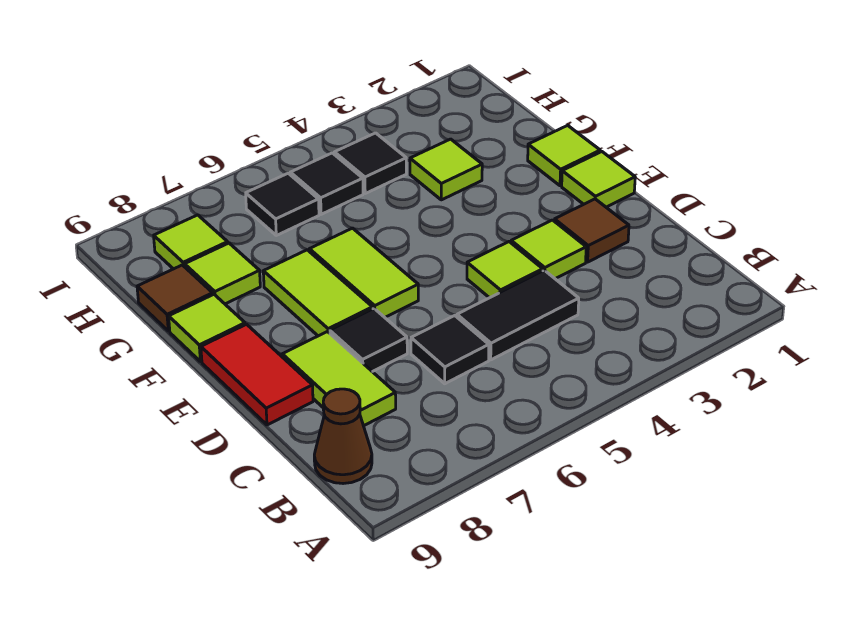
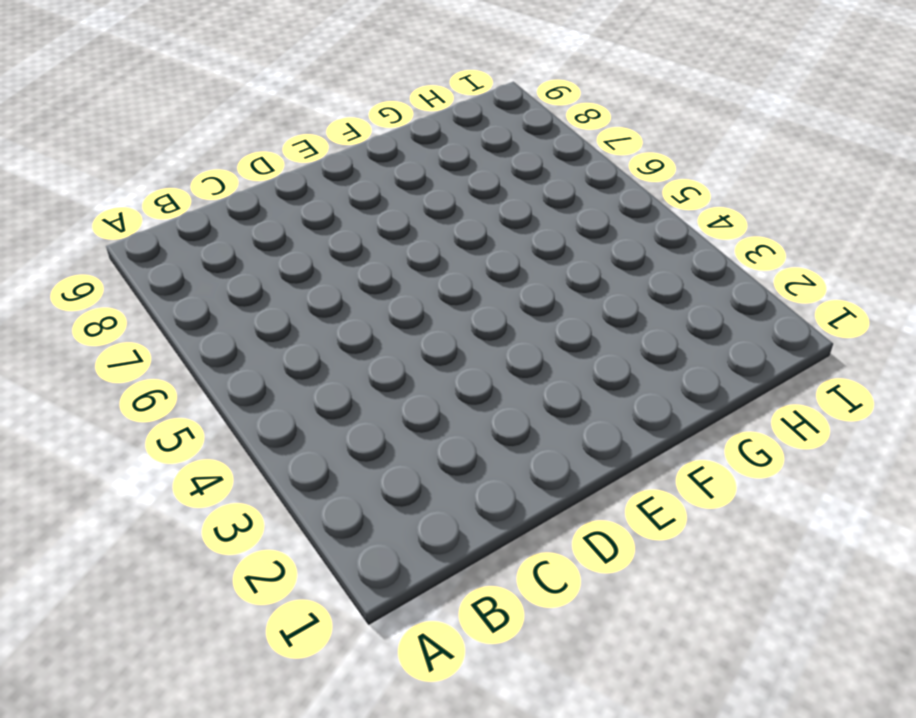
none -> brown cone B9 level 1
none -> black tile C4:C5 level 1
none -> black tile C6 level 1

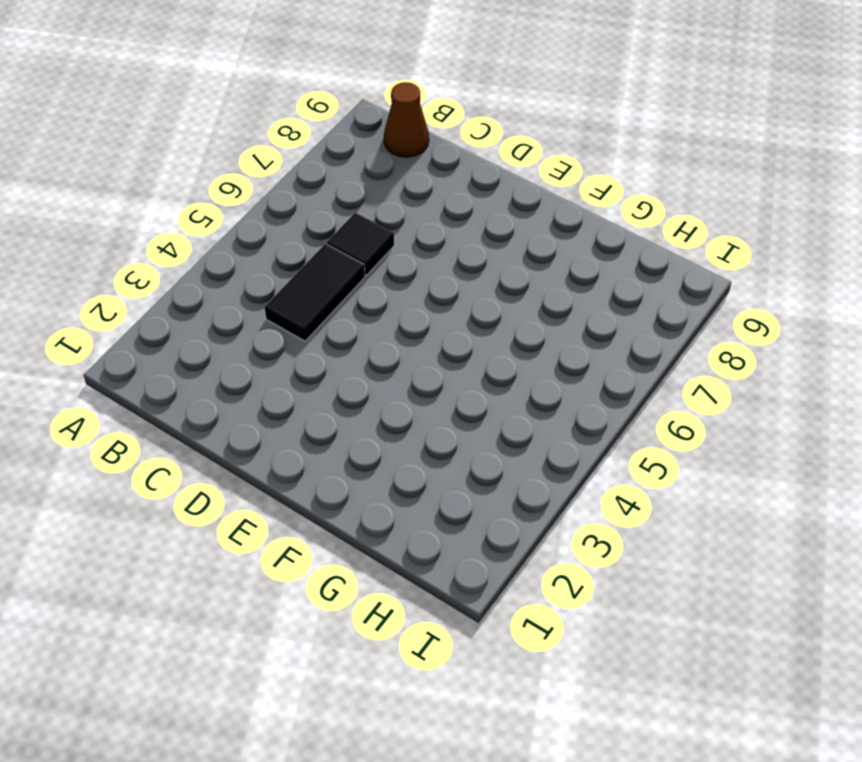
none -> lime tile C8:D8 level 1
none -> brown tile D2 level 1
none -> lime tile D3 level 1

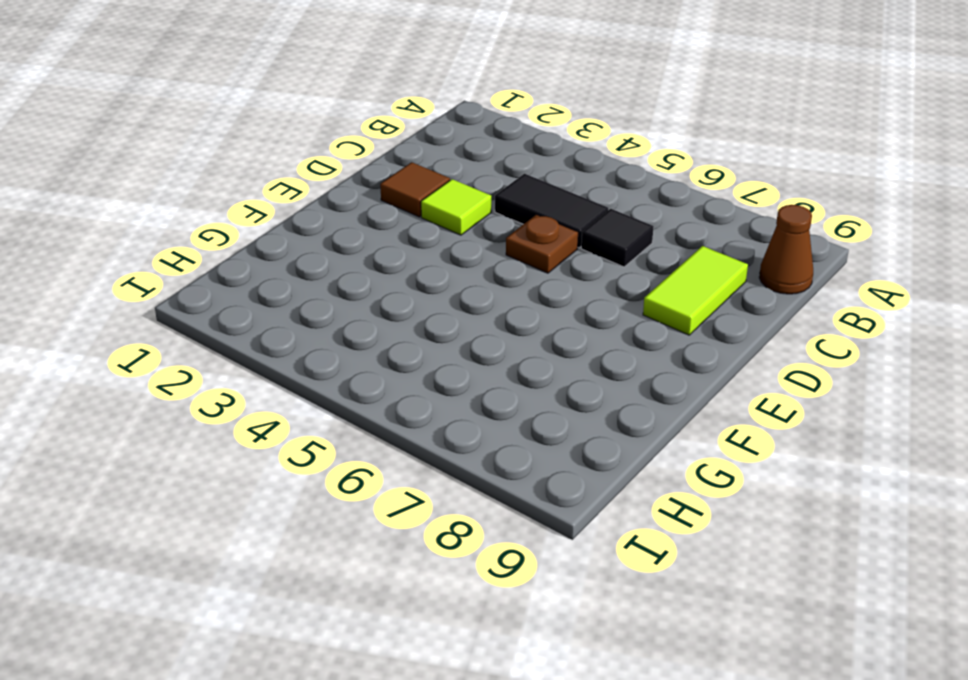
brown plate D5 level 1 -> none
none -> lime tile D4 level 1
none -> black tile D7 level 1
none -> red tile D9:E9 level 1

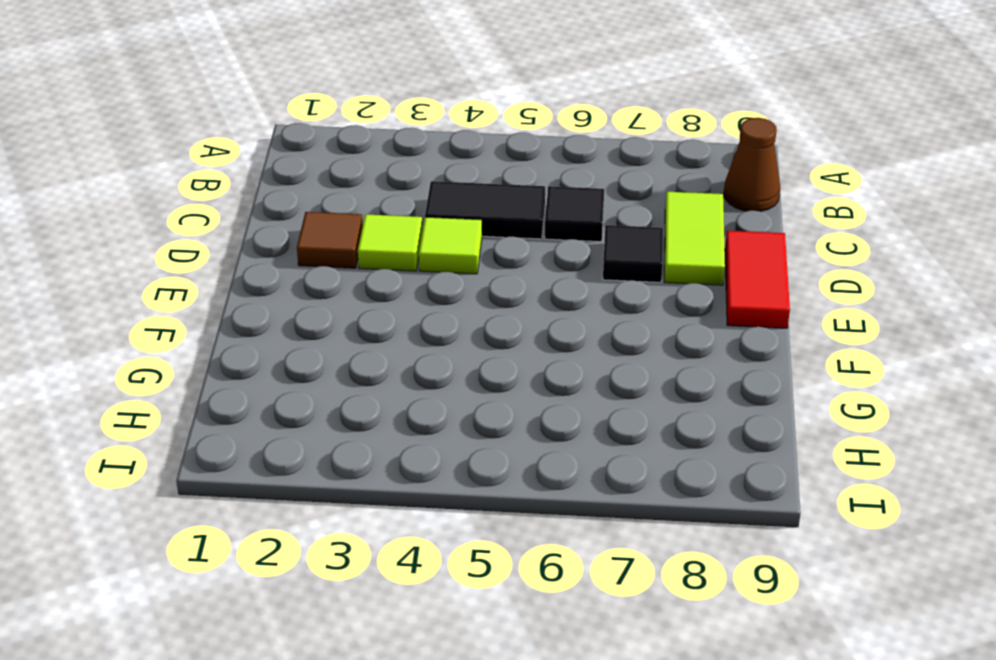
none -> lime tile E1 level 1
none -> lime tile E6:F6 level 1
none -> lime tile E7:F7 level 1

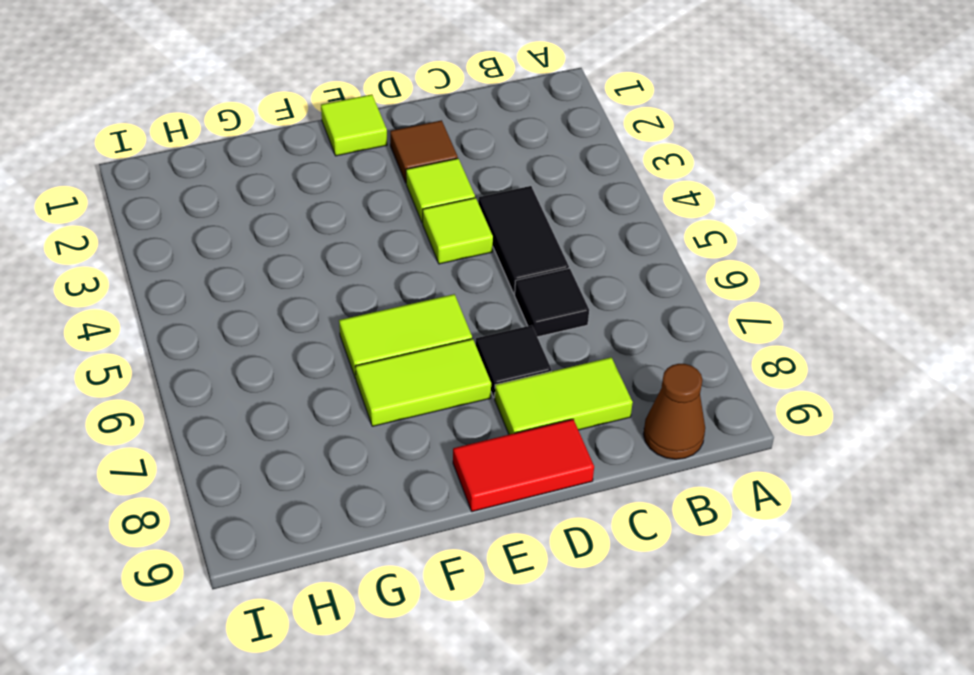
none -> lime tile F1 level 1
none -> lime tile F9 level 1
none -> lime tile G3 level 1

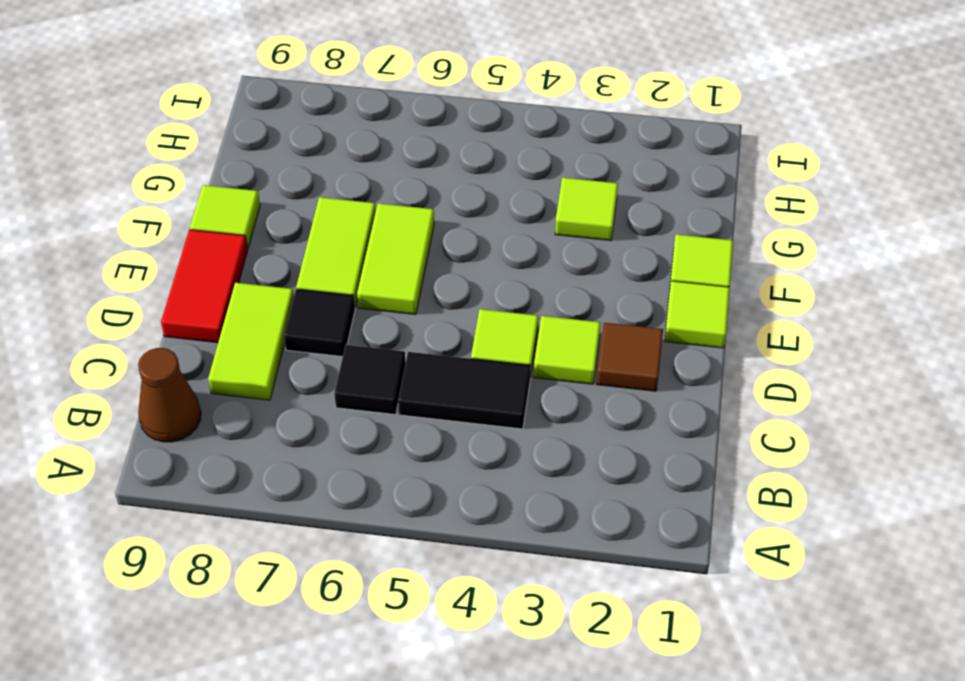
none -> lime tile G8 level 1
none -> brown tile G9 level 1
none -> black tile H4 level 1

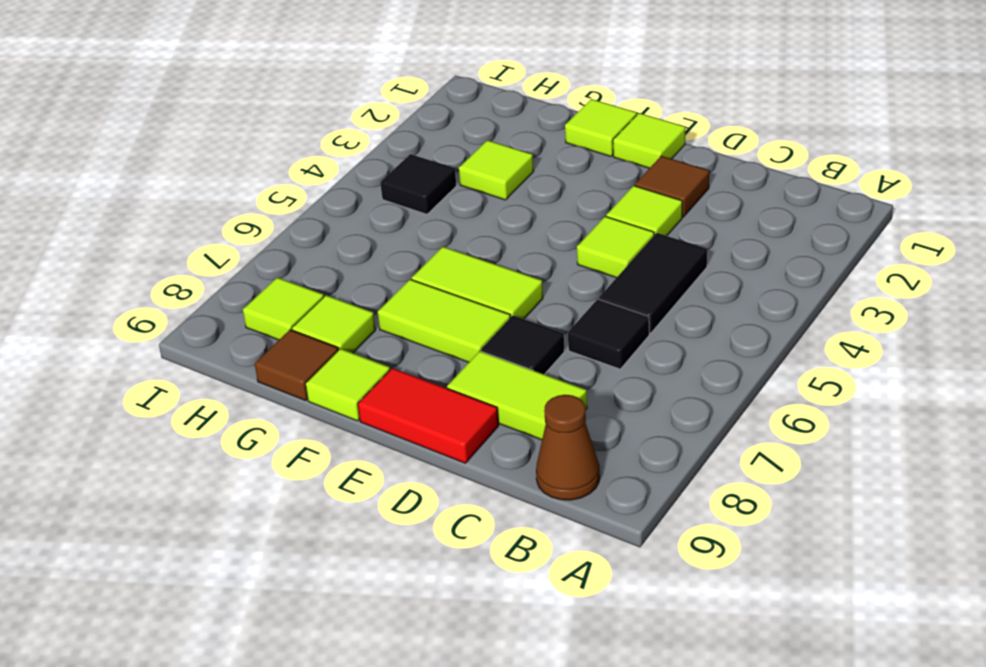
none -> black tile H5 level 1
none -> black tile H6 level 1

